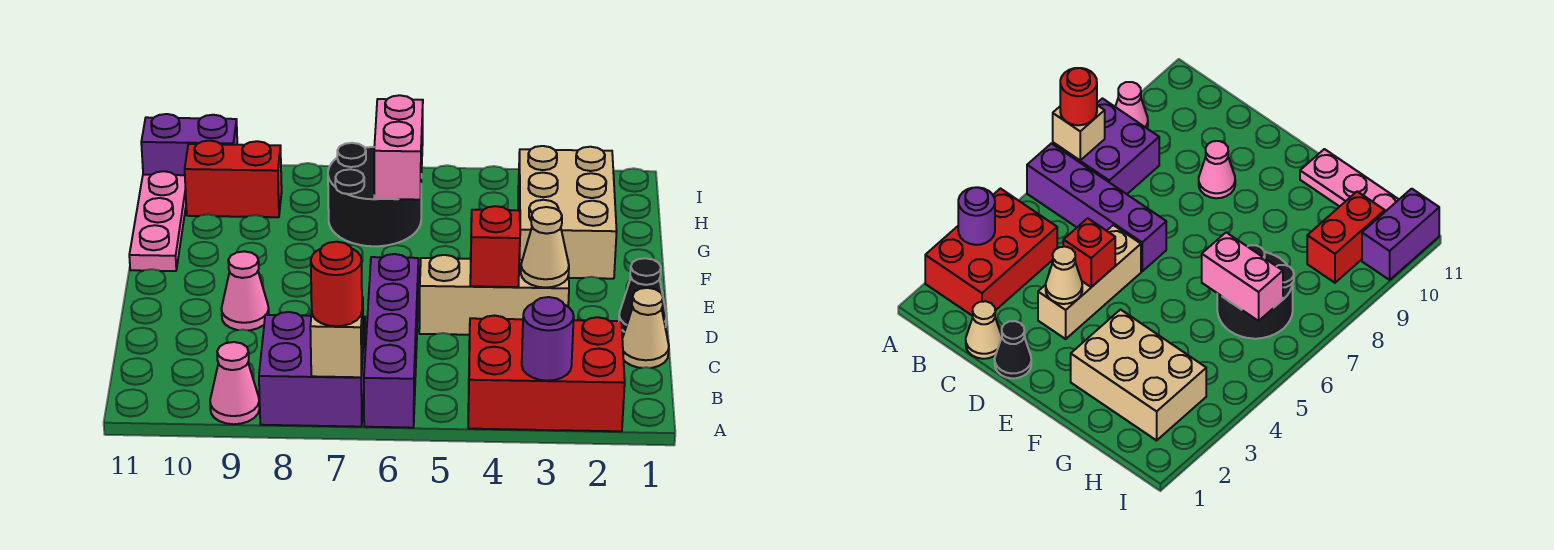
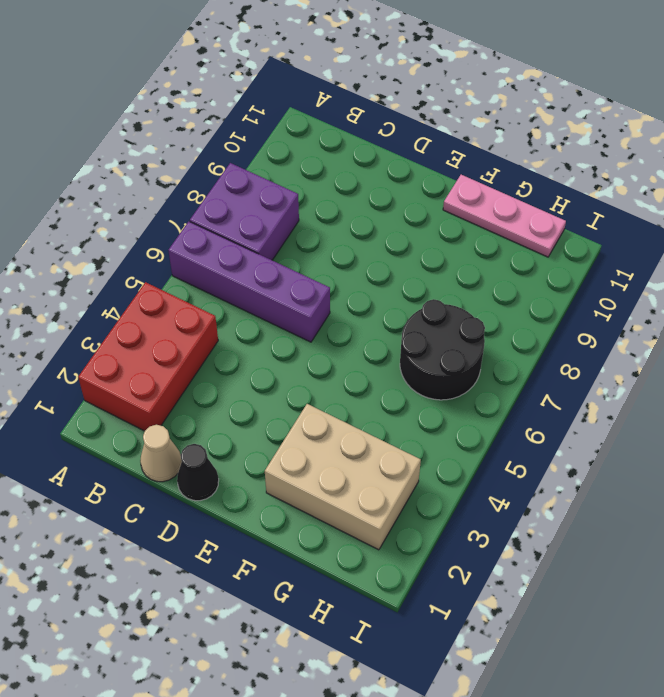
none -> pink cone A9 level 1
none -> tan brick D3:D5 level 1
none -> pink cone D9 level 1

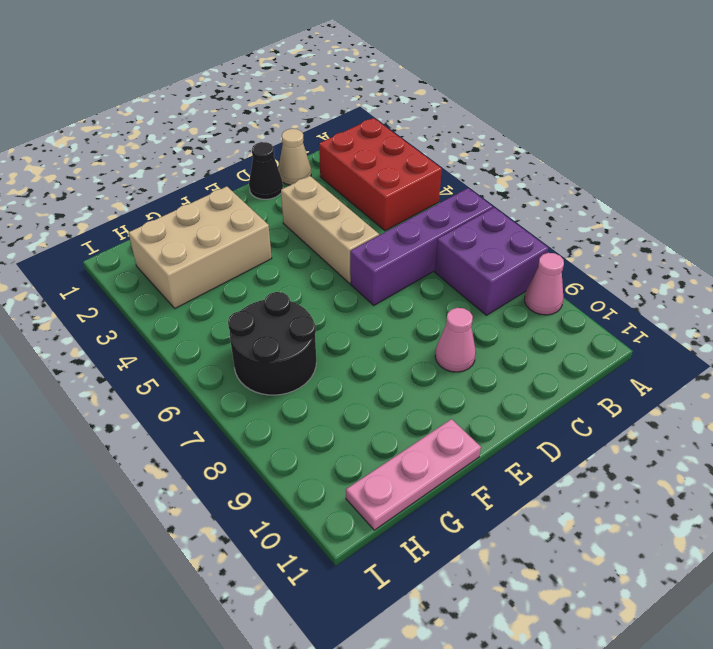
none -> red brick H9:H10 level 1
none -> purple brick I10:I11 level 1
none -> purple round brick A3 level 2

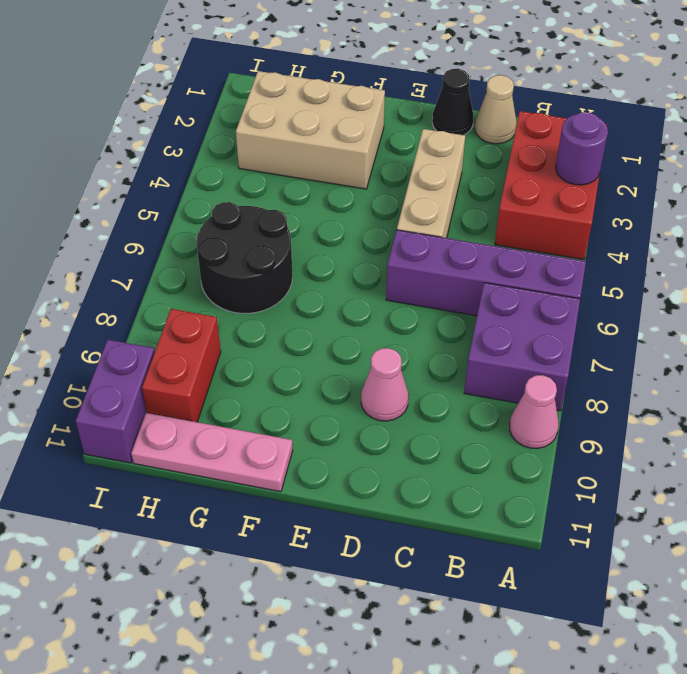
none -> tan brick A7 level 2
none -> tan cone D3 level 2
none -> red brick D4 level 2

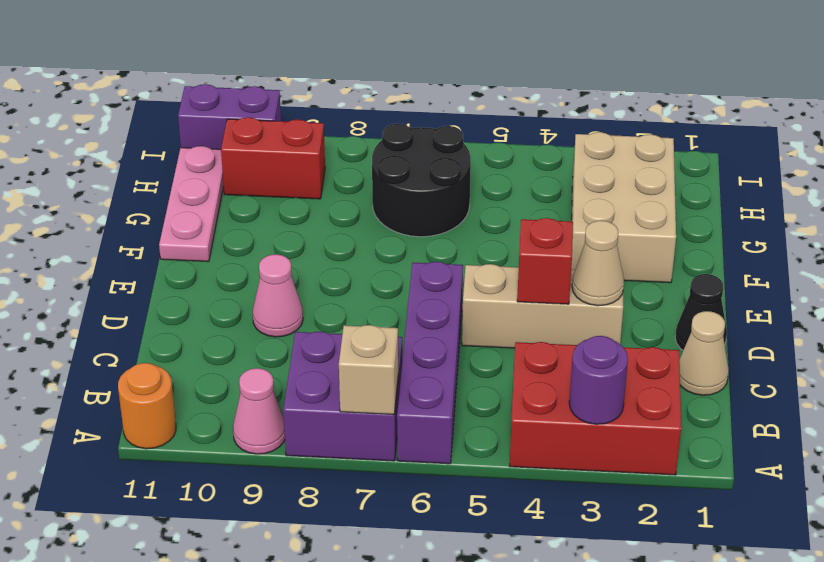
orange round brick A11 level 1 -> none
none -> pink brick G6:H6 level 2
none -> red round brick A7 level 3

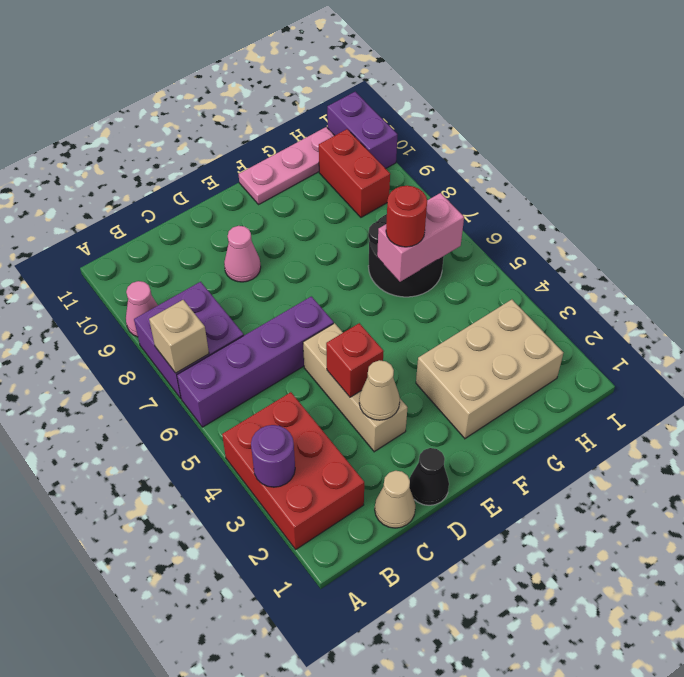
red round brick G6 level 3 -> red round brick A7 level 3

